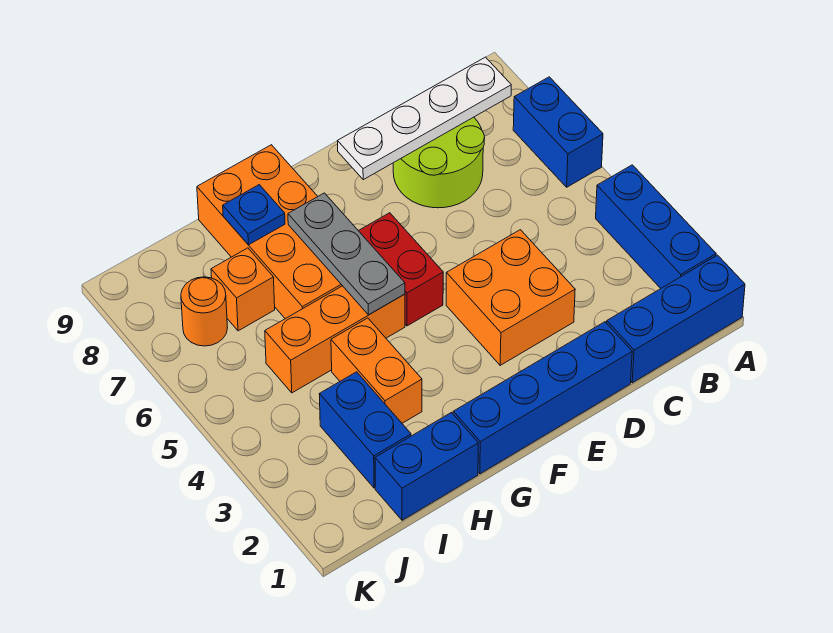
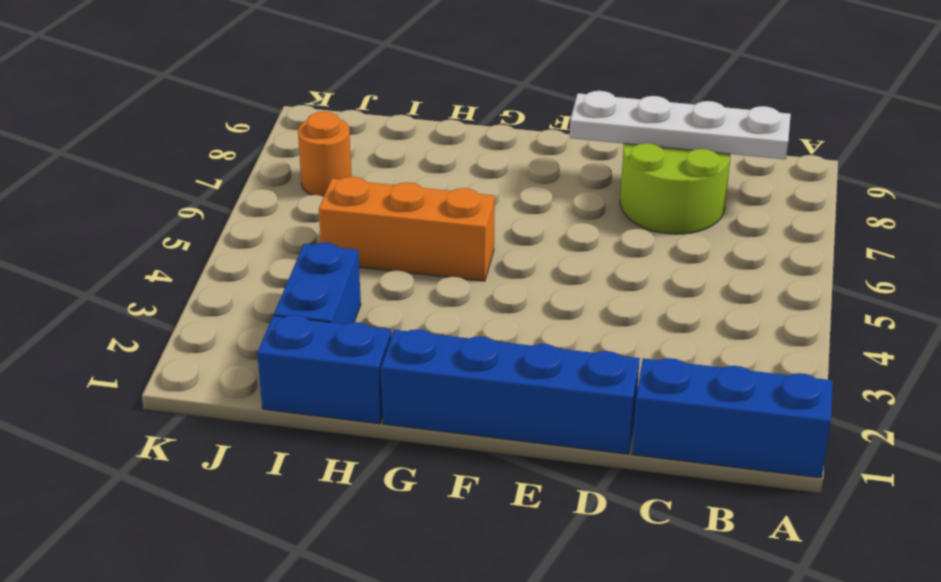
none -> blue brick A2:A4 level 1
none -> blue brick A6:A7 level 1
none -> orange brick D3:E4 level 1

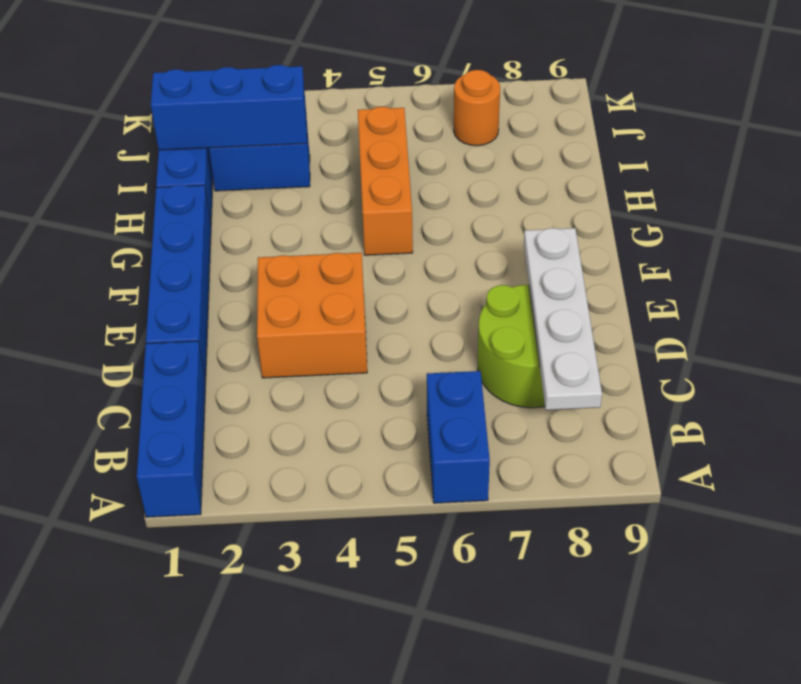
blue brick A6:B6 level 1 -> blue brick A6:A7 level 1
blue brick I1:I3 level 2 -> blue brick A2:A4 level 1
none -> red brick F5:F6 level 1
none -> orange brick G6:H9 level 1
none -> orange brick H3:H4 level 1

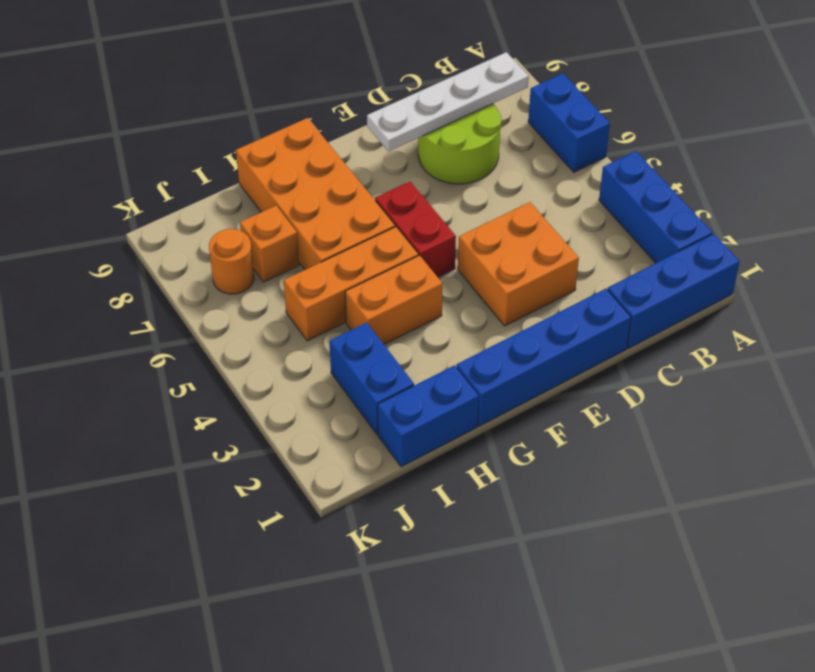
orange brick G4:H4 level 1 -> orange brick H3:H4 level 1
none -> grey plate G5:G7 level 2
none -> blue plate H8 level 2

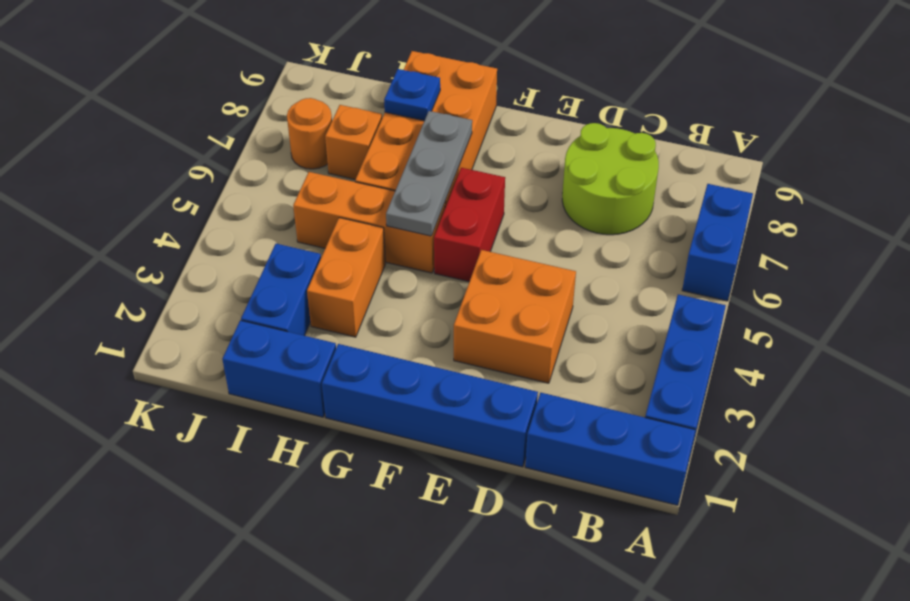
none -> white plate B8:E8 level 2

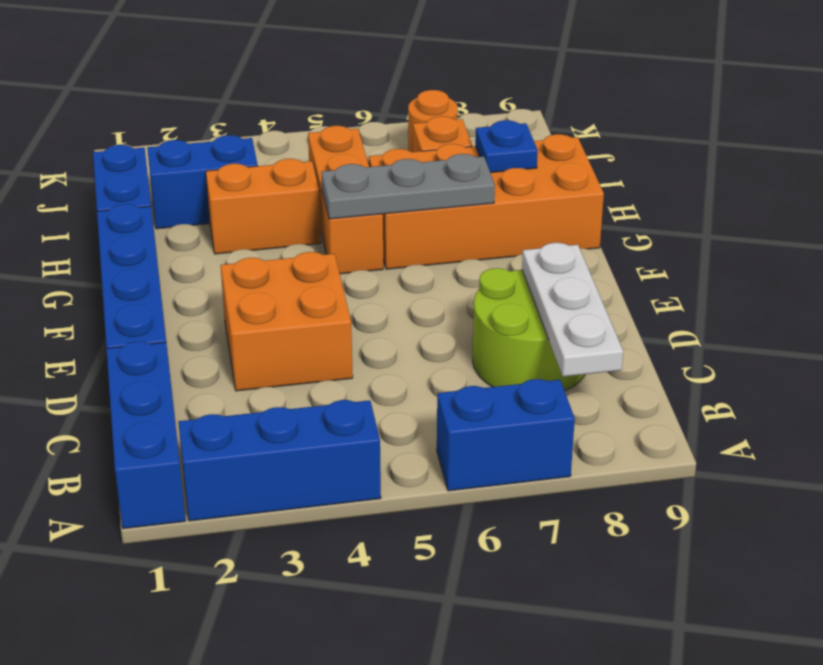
white plate B8:D8 level 2 -> white plate B8:E8 level 2
none -> red brick F5:F6 level 1

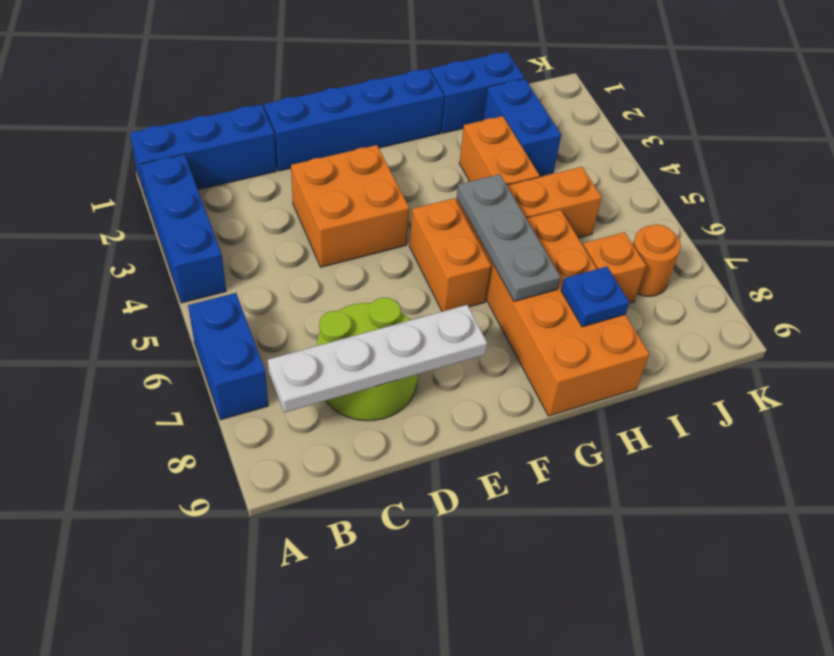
orange brick F5:F6 level 1 -> red brick F5:F6 level 1

